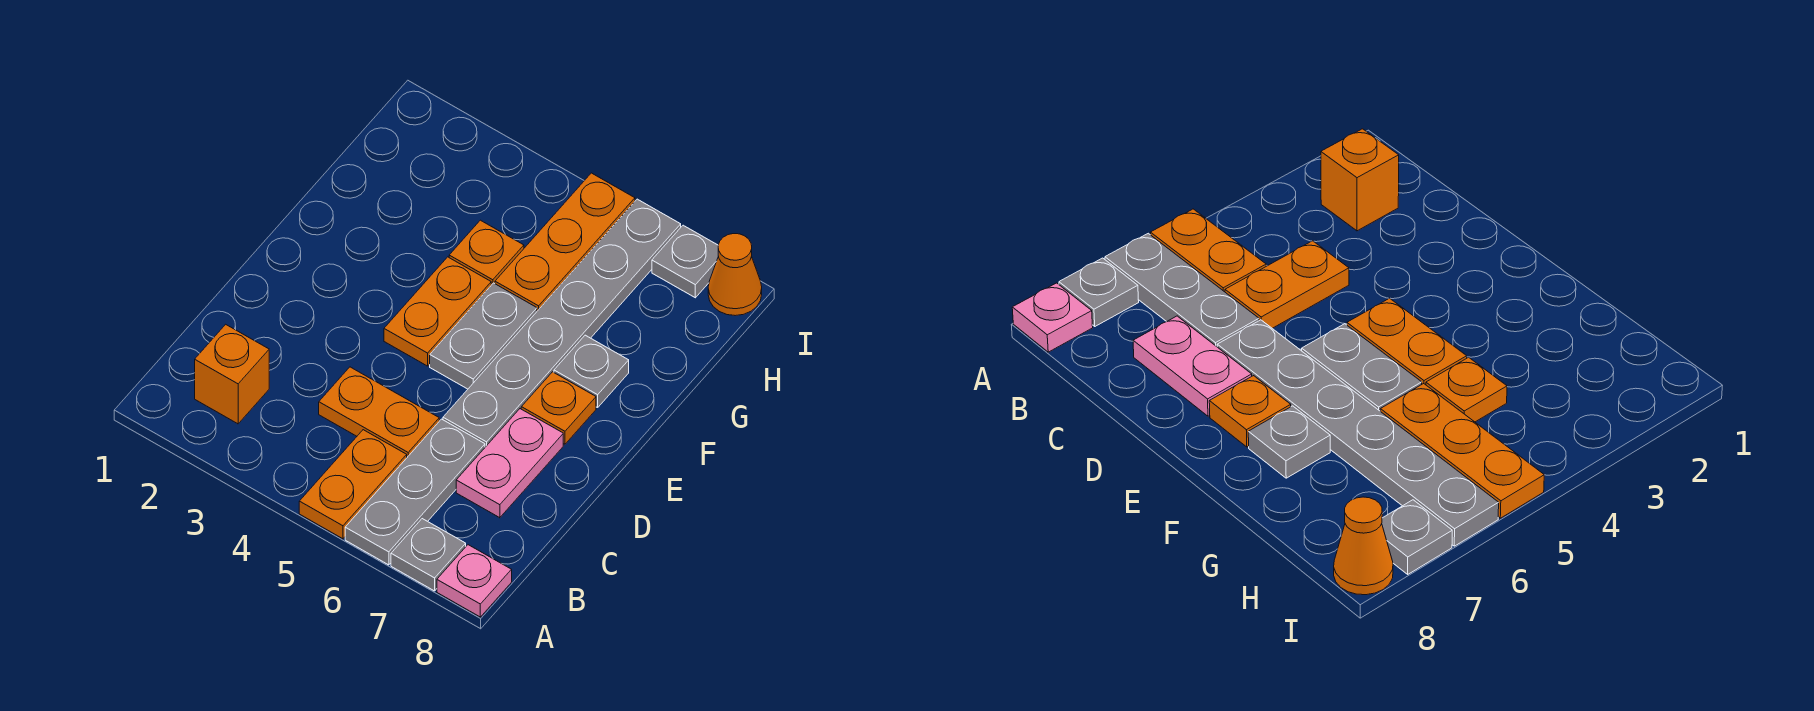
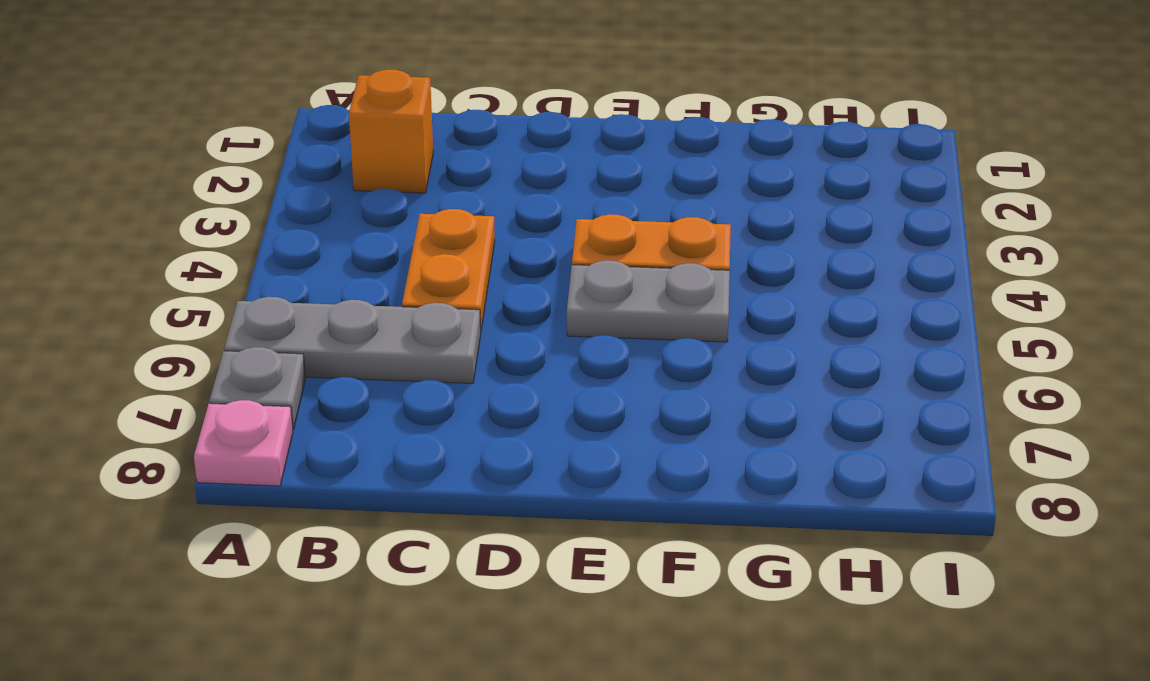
none -> orange plate A5:B5 level 1
none -> pink plate C7:D7 level 1
none -> grey plate D6:I6 level 1

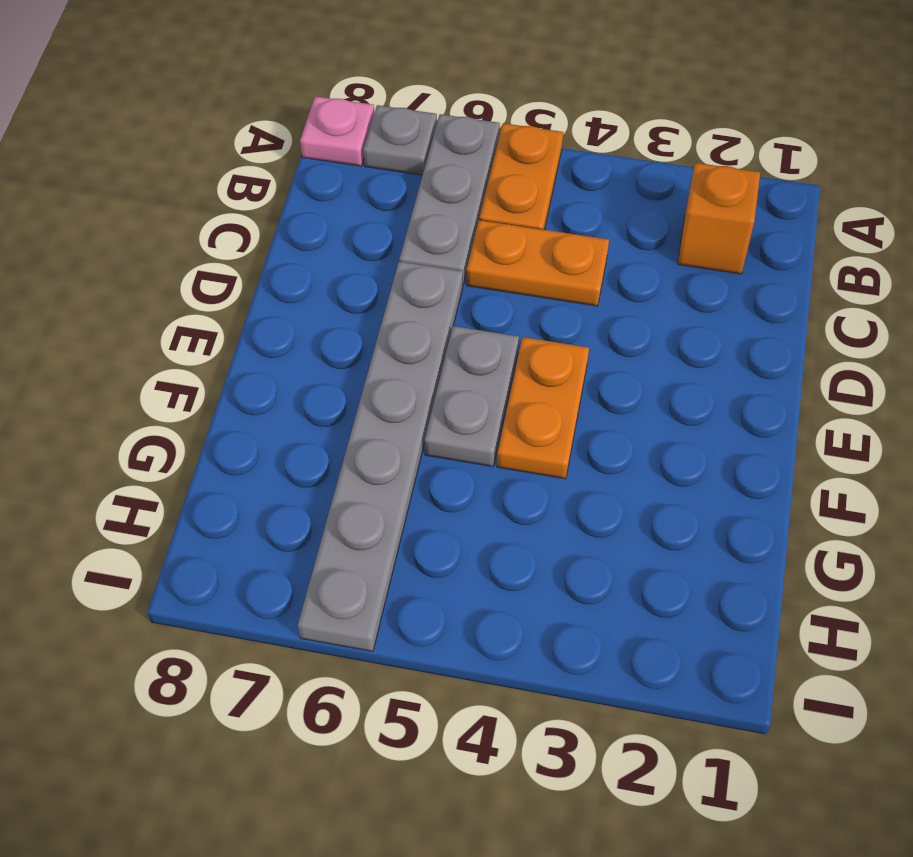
none -> pink plate C7:D7 level 1
none -> orange plate E7 level 1
none -> grey plate F7 level 1

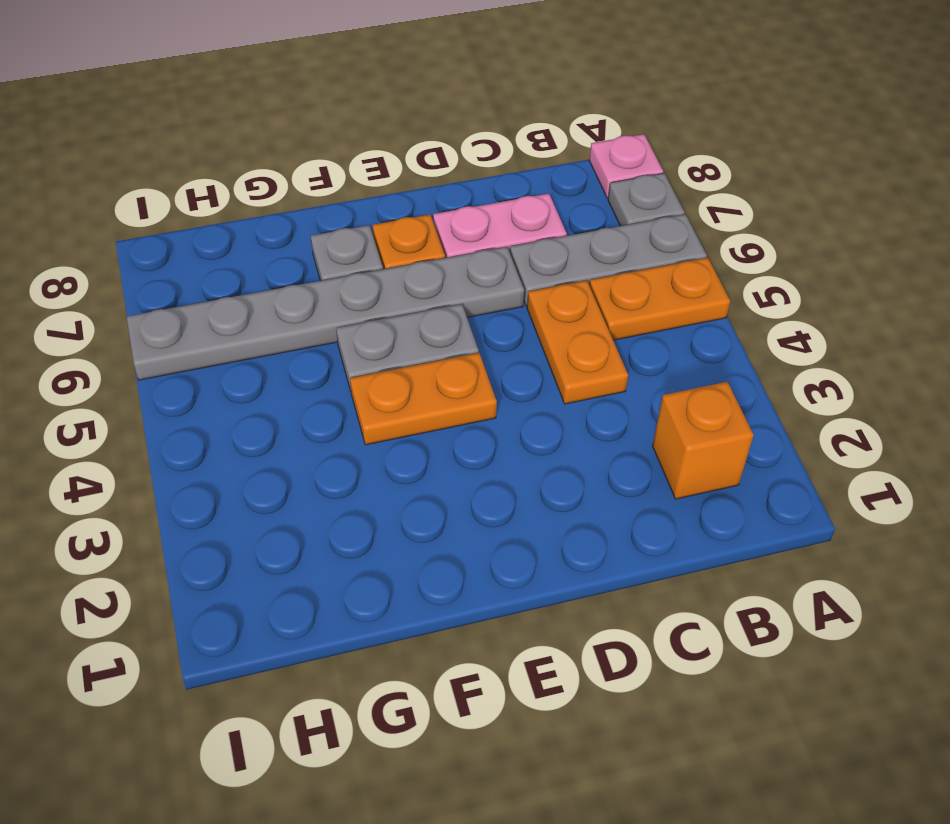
none -> orange plate G4 level 1
none -> orange plate G5:I5 level 1
none -> grey plate I7 level 1

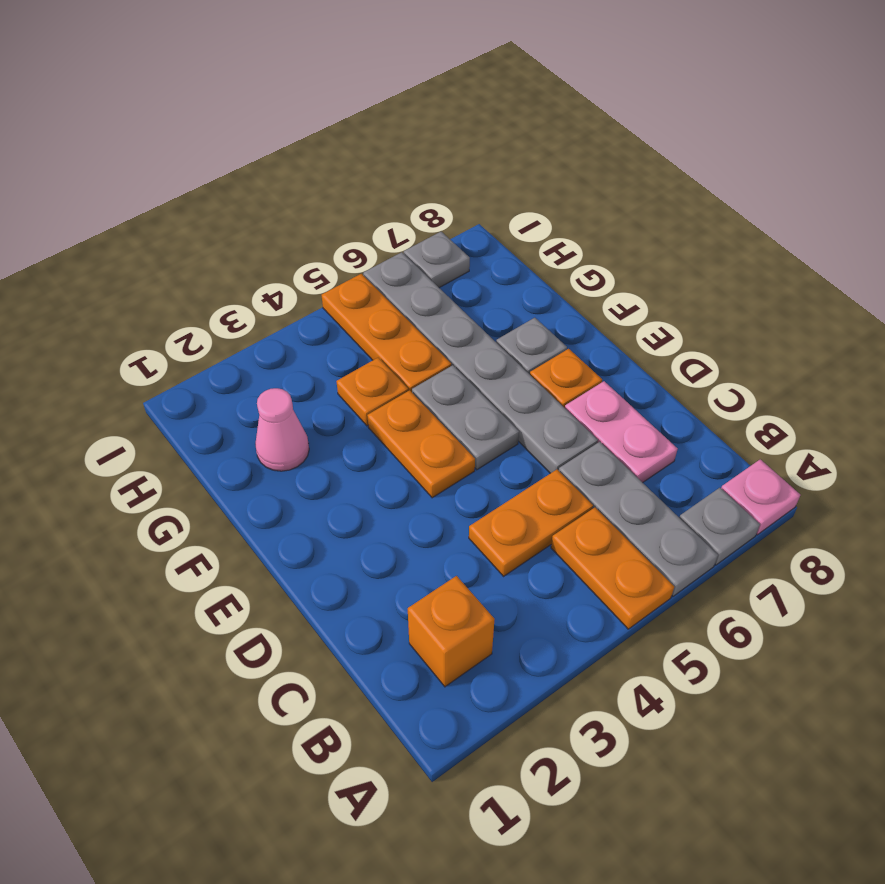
pink cone G2 level 1 -> none
none -> orange cone I8 level 1

